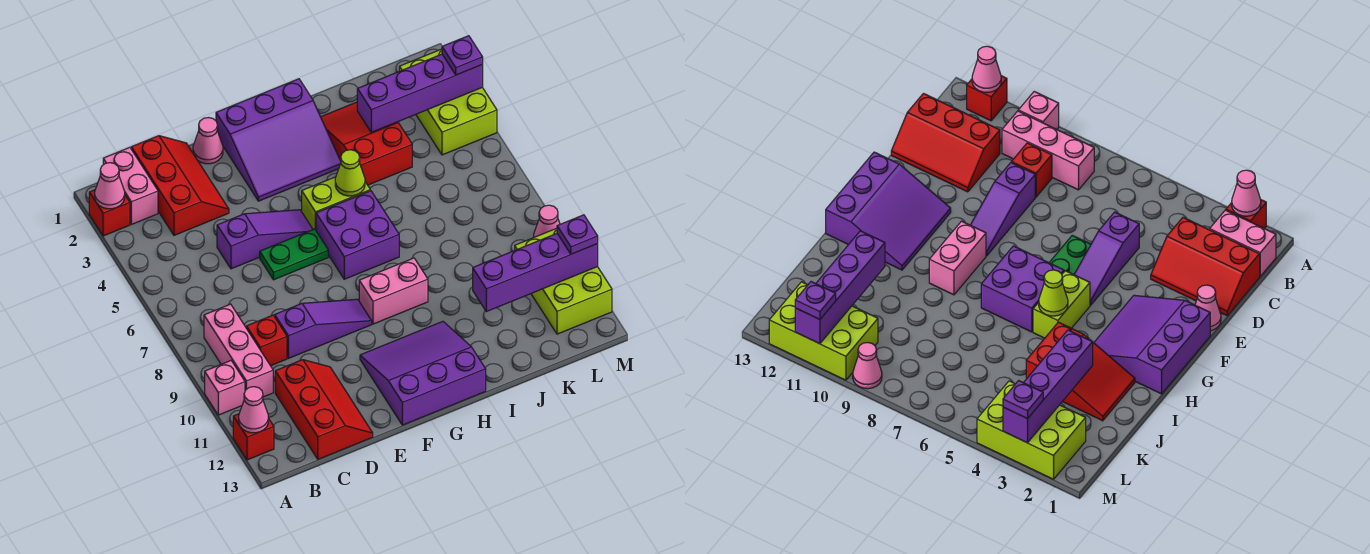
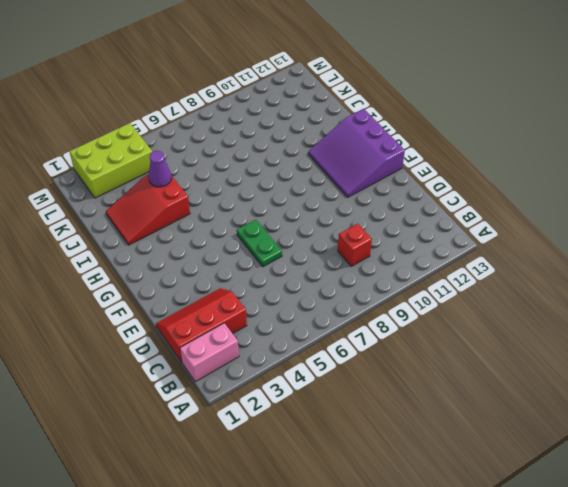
purple cone J4 level 2 -> none
none -> red brick A2 level 1
none -> pink brick A10 level 1
none -> red brick A12 level 1

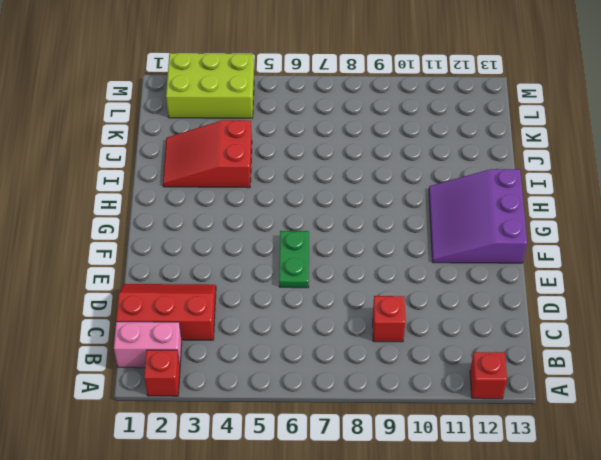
none -> pink brick A10 level 1
none -> pink brick B8:B10 level 1
none -> red slope C11:D13 level 1 top C

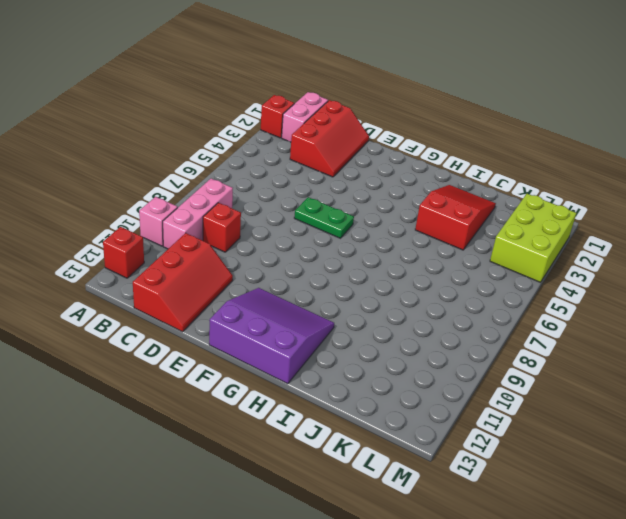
none -> purple slope D5:F5 level 1 top D
none -> purple slope D9:F9 level 1 top D
none -> pink cone E1 level 1

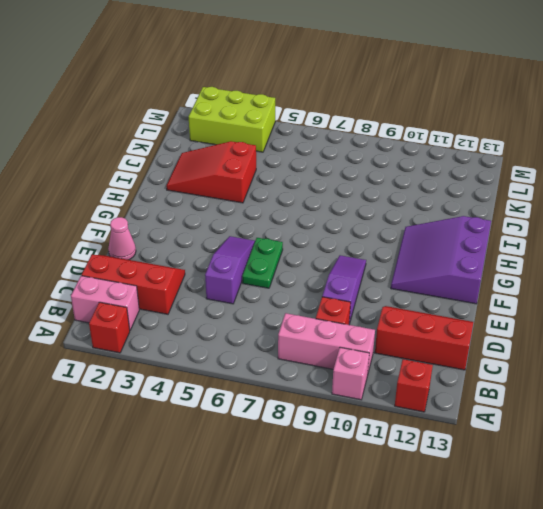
none -> purple slope F1:H3 level 1 top 1
none -> lime brick G5:H5 level 1
none -> purple brick G6:H7 level 1

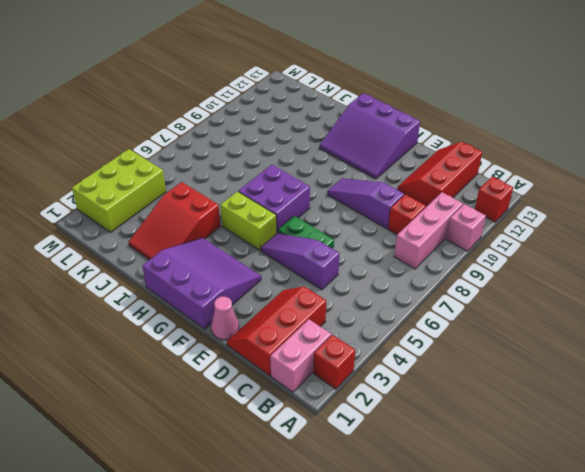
none -> pink brick G9:H9 level 1
none -> lime brick L10:M12 level 1
none -> pink cone M9 level 1

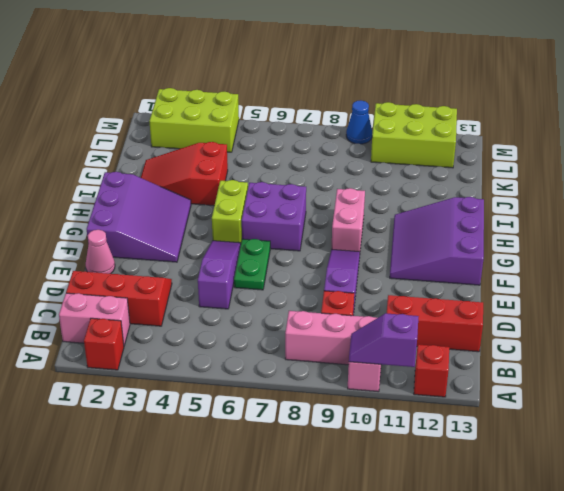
purple slope A10:A11 level 2 top 11 -> none
blue cone M9 level 1 -> pink cone M9 level 1
none -> pink cone A2 level 2
none -> pink cone A12 level 2
none -> lime cone H5 level 2

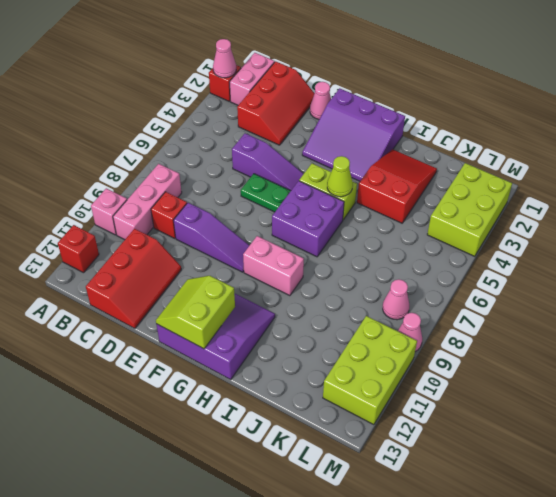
lime slope F12:G13 level 2 top G -> none
pink cone L8 level 1 -> pink cone A12 level 2
none -> purple brick J3:M3 level 2
none -> purple brick J11:M11 level 2
none -> purple plate M3 level 3

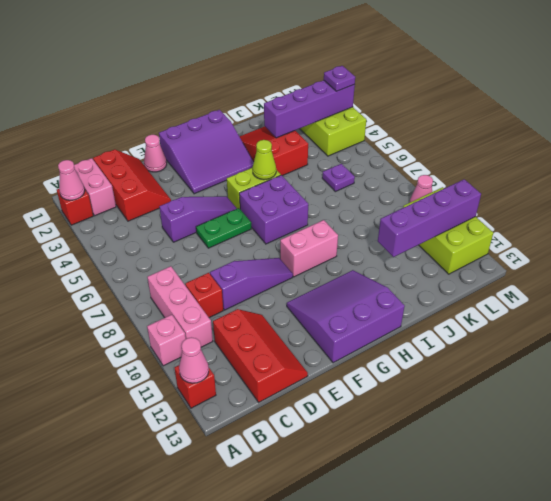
purple plate K6 level 1 -> purple plate M11 level 3

